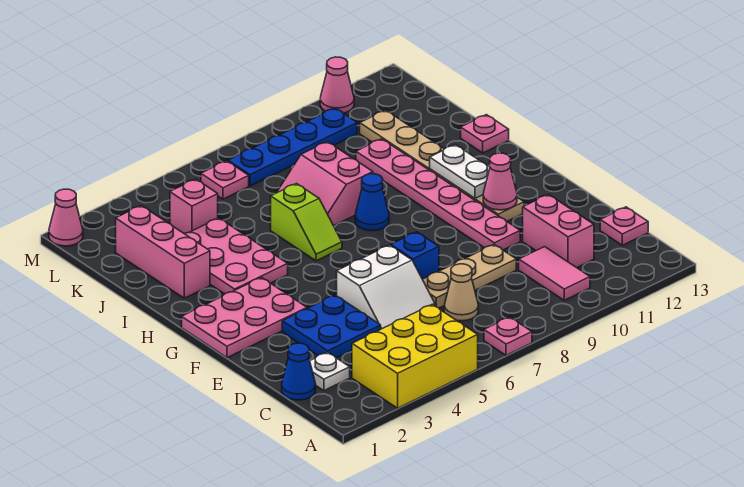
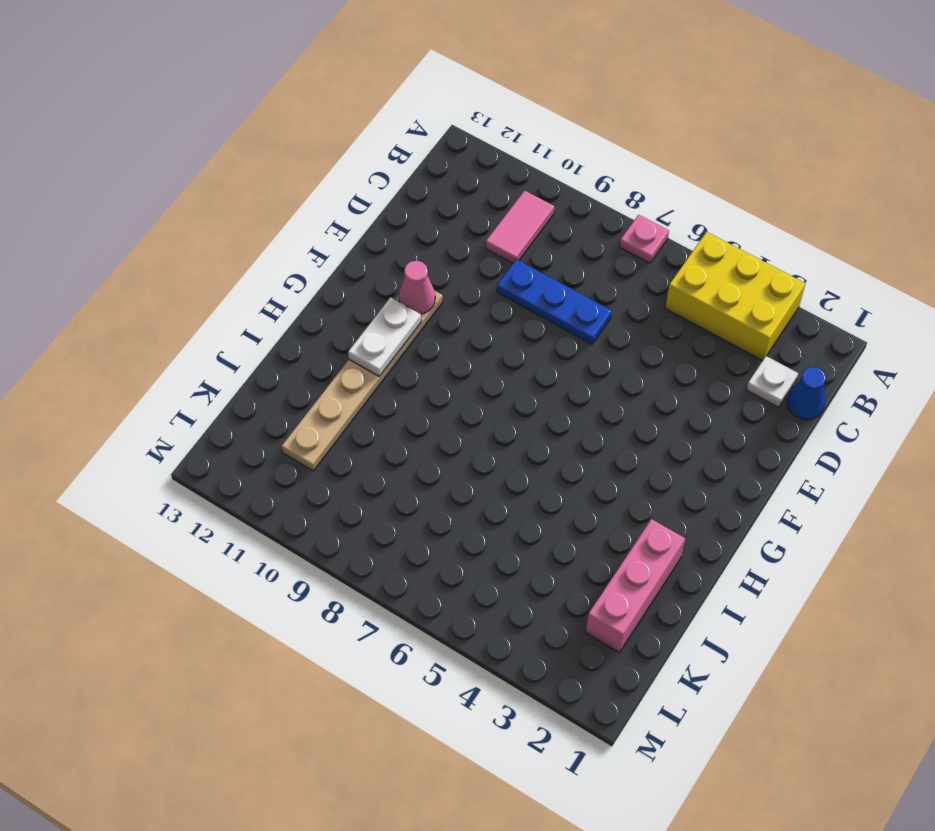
blue plate D7:D9 level 1 -> tan plate D7:D9 level 1
none -> tan cone C7 level 1
none -> pink brick C11:D11 level 1
none -> pink plate C13 level 1

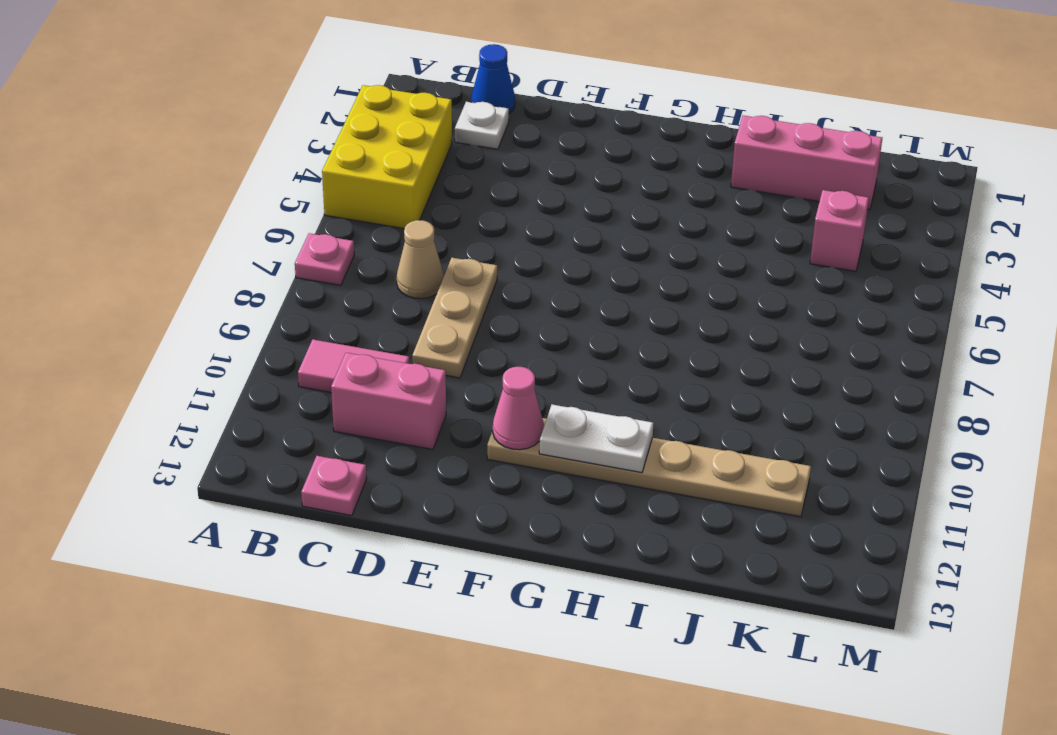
none -> blue plate D3:E4 level 1
none -> white slope D5:E6 level 1 top E
none -> blue brick E7 level 1

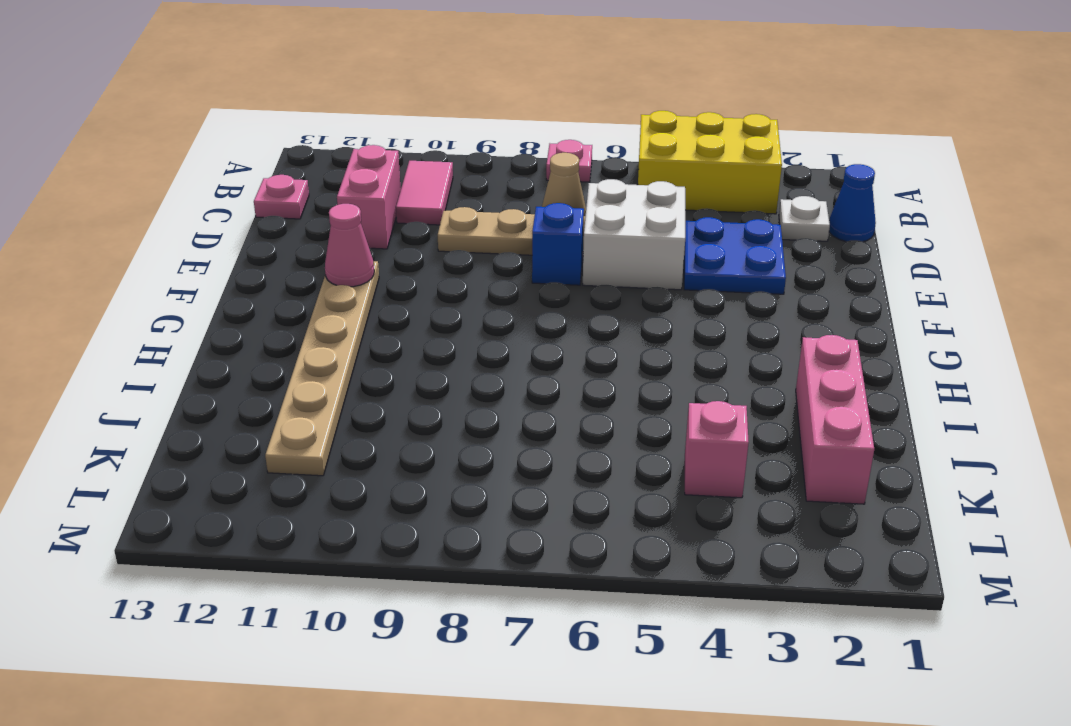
white brick D5:E6 level 1 -> white slope D5:E6 level 1 top E
none -> pink plate E10:J10 level 1
none -> pink plate F1:G3 level 1
none -> pink plate H3:J4 level 1

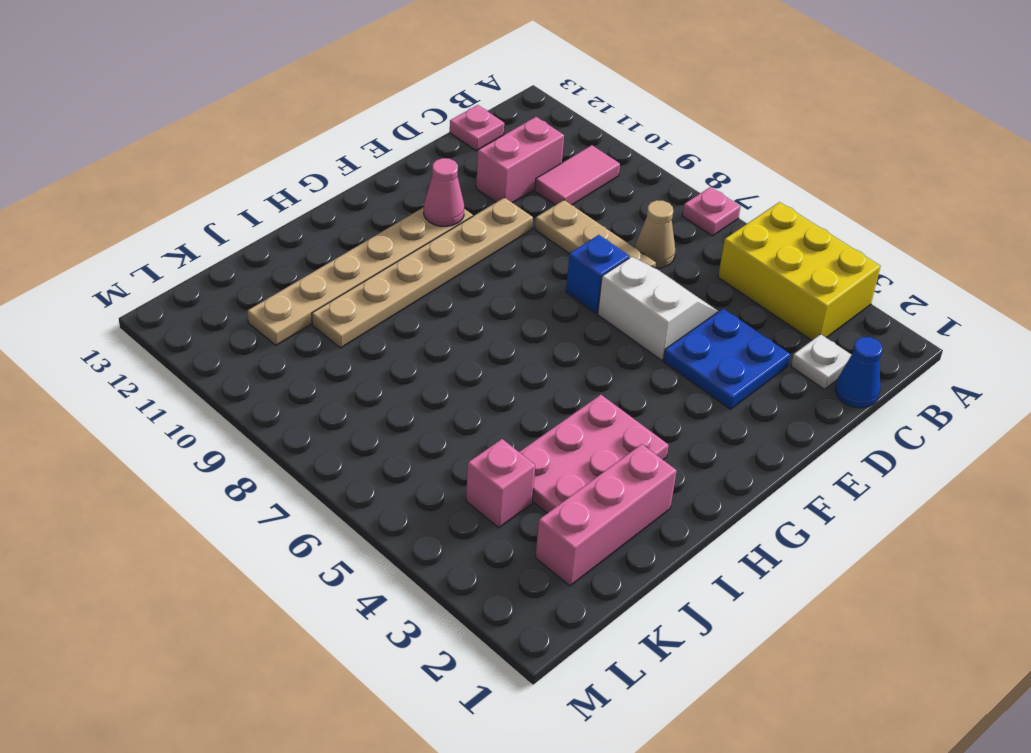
tan plate E10:J10 level 1 -> pink plate E10:J10 level 1
none -> pink plate F1:G3 level 1
none -> lime slope H6:I6 level 1 top I
none -> blue cone H8 level 1

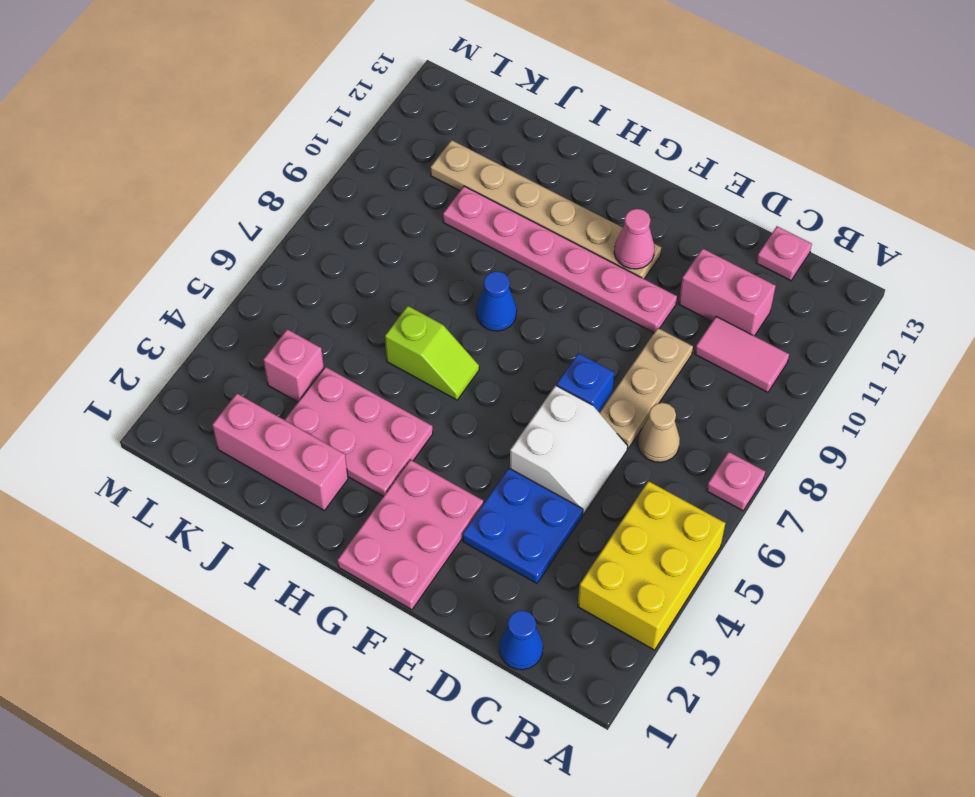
none -> white plate C2 level 1
none -> pink slope I7:J8 level 1 top 8
none -> pink plate I13 level 1

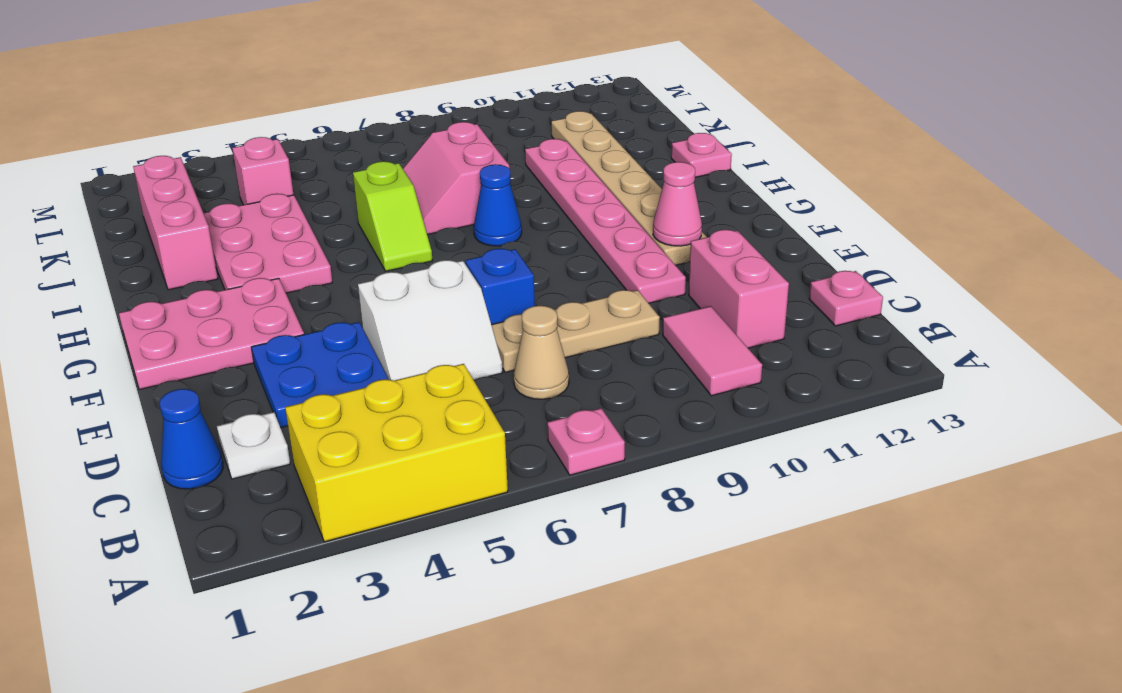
none -> pink plate L6 level 1
none -> blue plate L7:L10 level 1
none -> pink cone M1 level 1

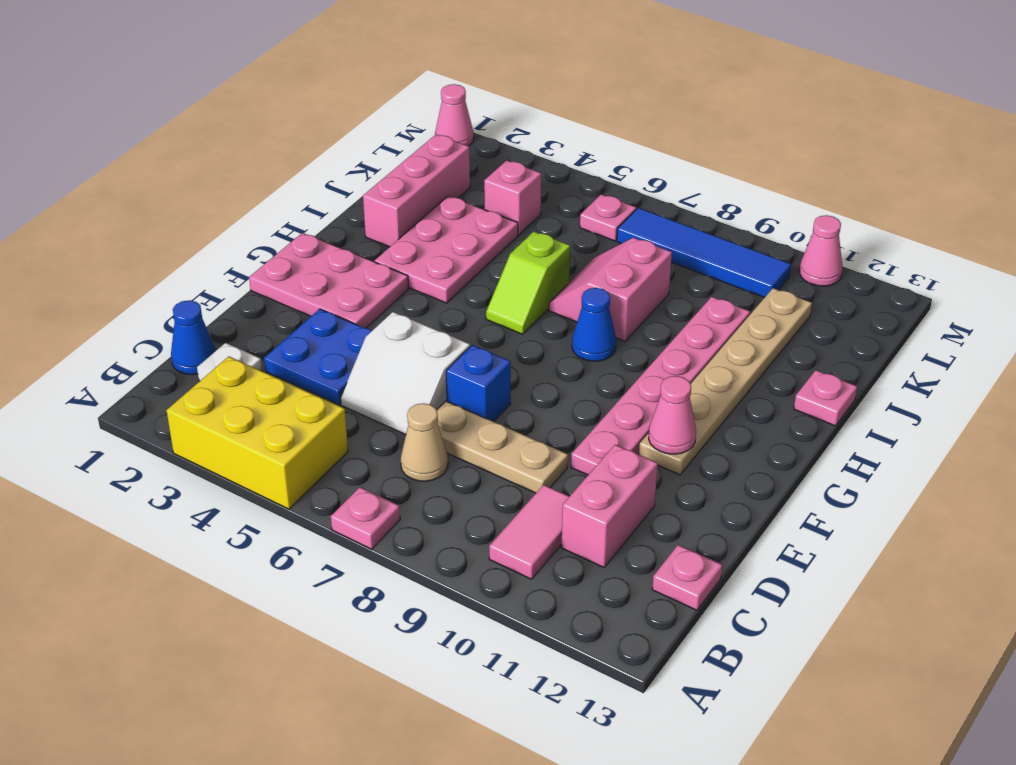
blue tile L7:L10 level 1 -> blue plate L7:L10 level 1
none -> white plate G11:H11 level 2

